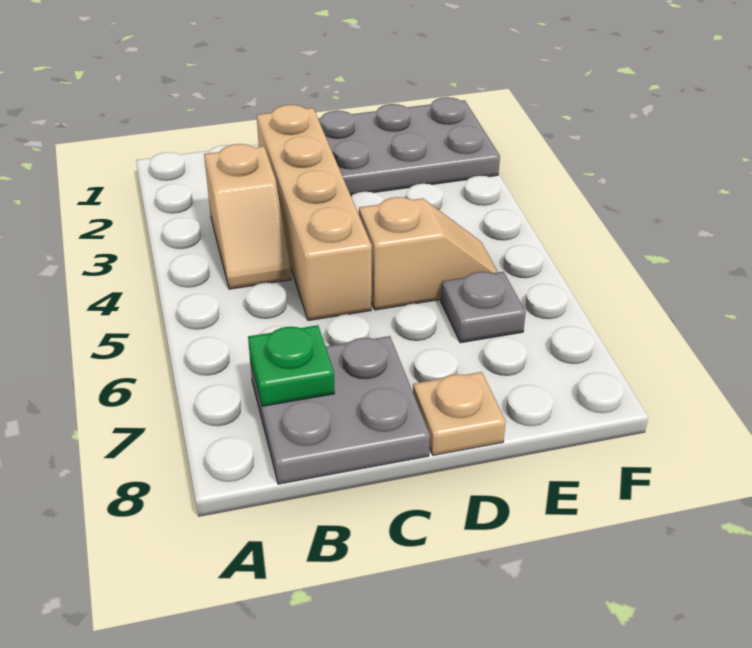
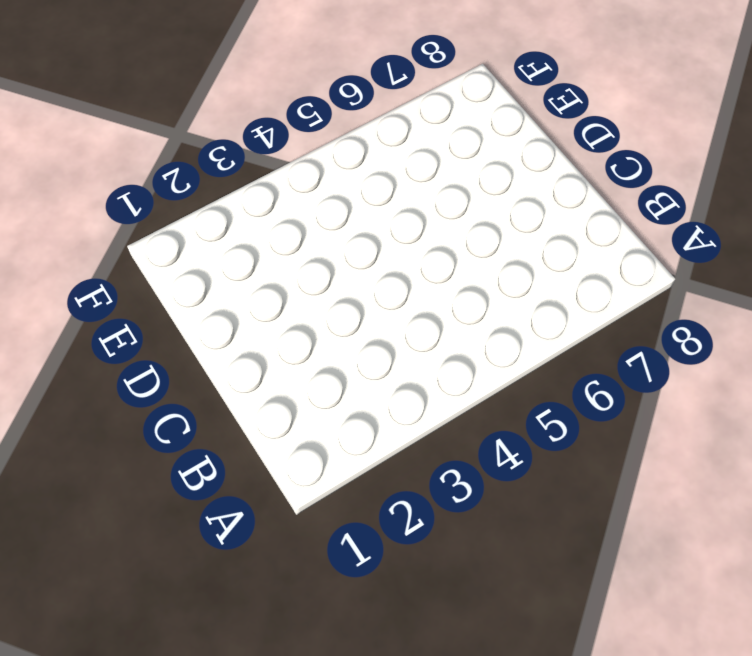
none -> tan slope B3:B4 level 1 top 3
none -> grey plate B7:C8 level 1

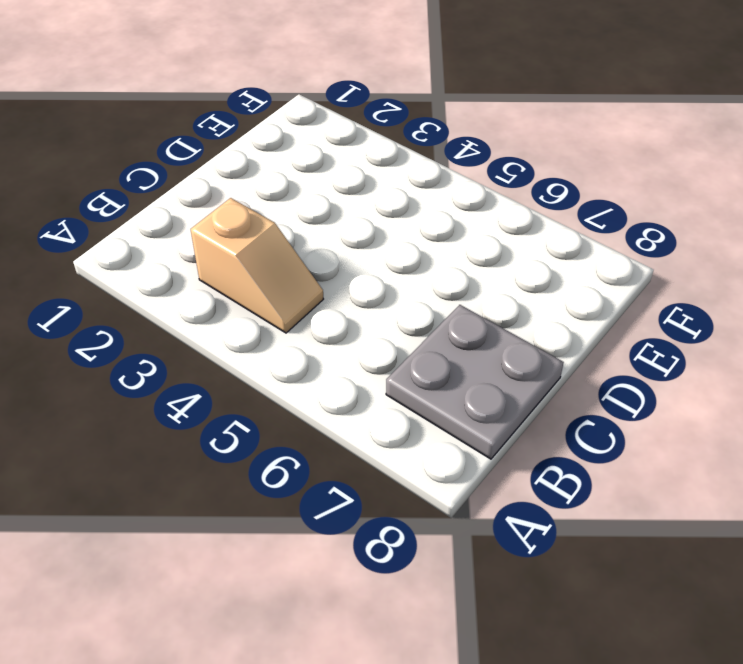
none -> tan brick C2:C5 level 1
none -> grey plate D1:F2 level 1

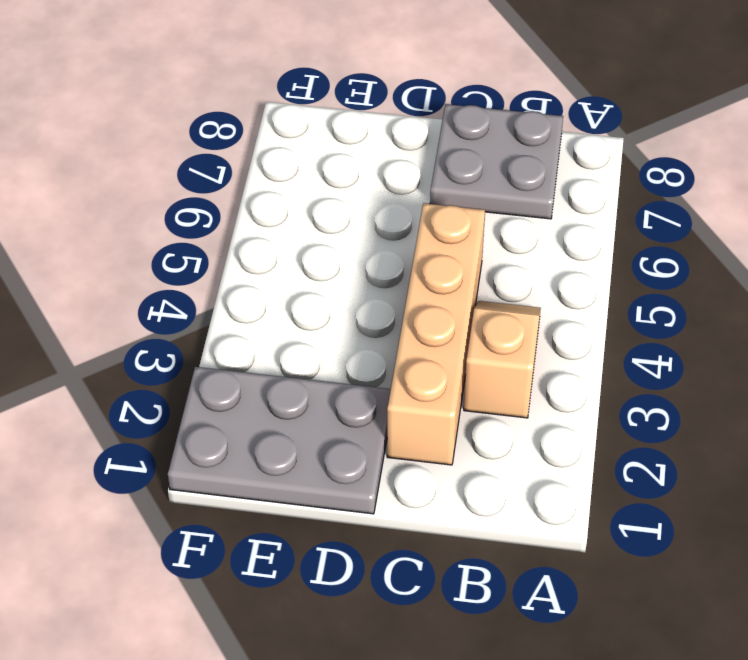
none -> tan slope D5:E5 level 1 top D
none -> tan plate D8 level 1

